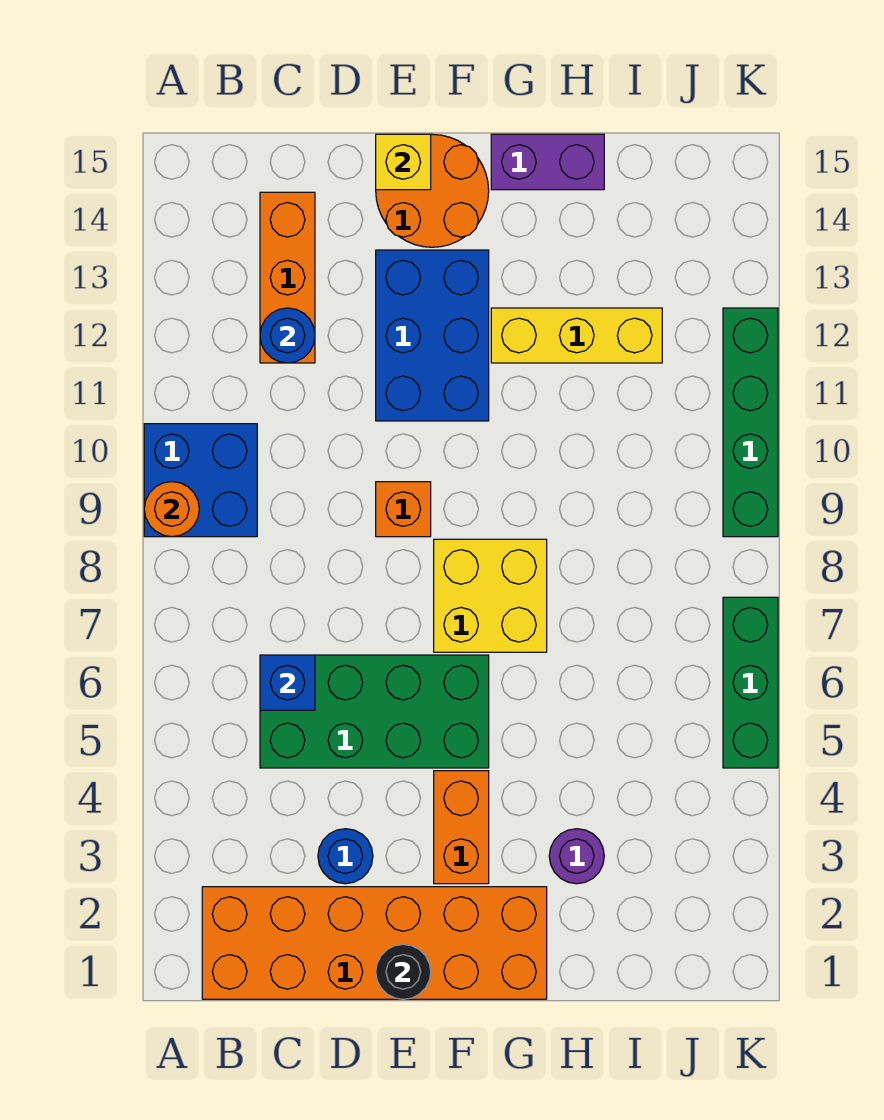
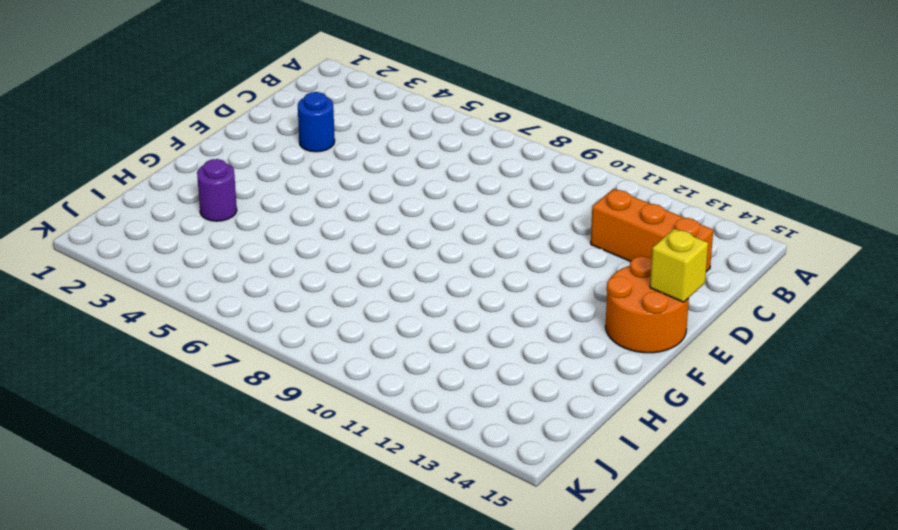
none -> blue brick A9:B10 level 1
none -> orange brick B1:G2 level 1
none -> green brick C5:F6 level 1

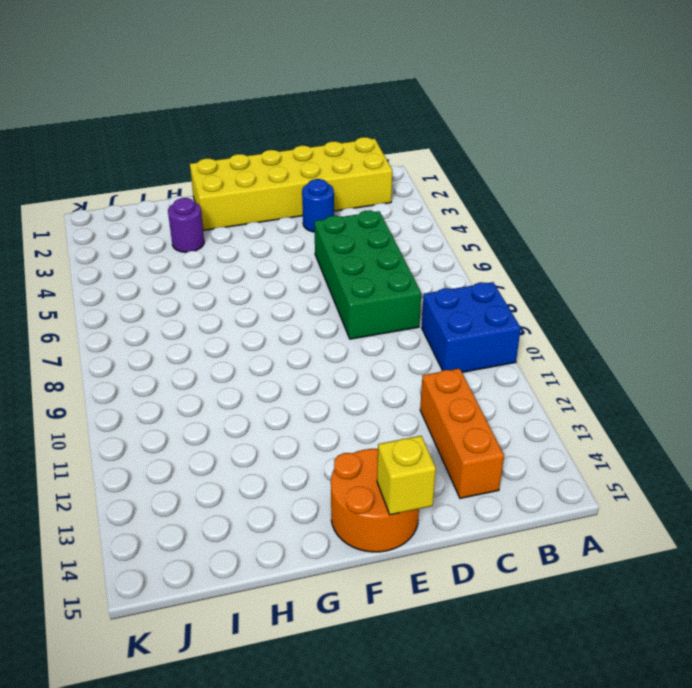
yellow brick B1:G2 level 1 -> orange brick B1:G2 level 1
green brick C5:D8 level 1 -> green brick C5:F6 level 1
none -> orange brick E9 level 1
none -> blue brick E11:F13 level 1
none -> orange brick F3:F4 level 1

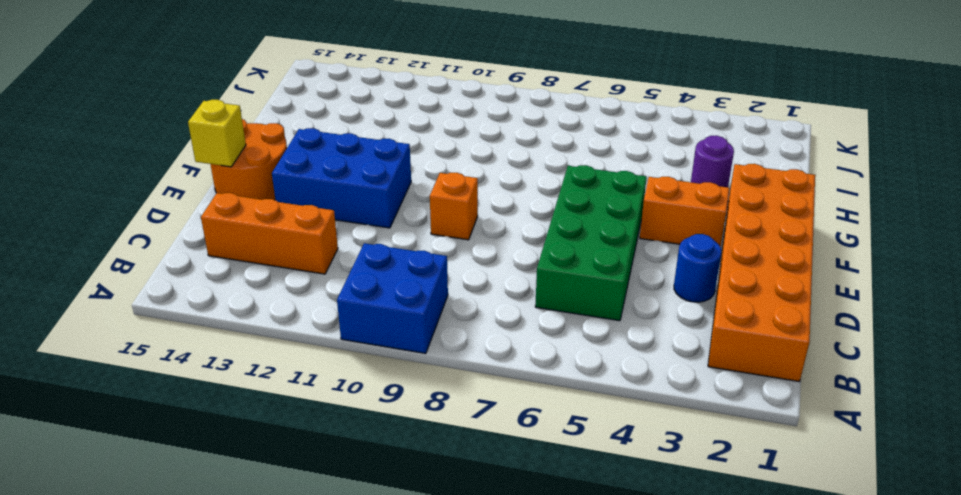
none -> yellow brick F7:G8 level 1
none -> yellow brick G12:I12 level 1
none -> purple brick G15:H15 level 1

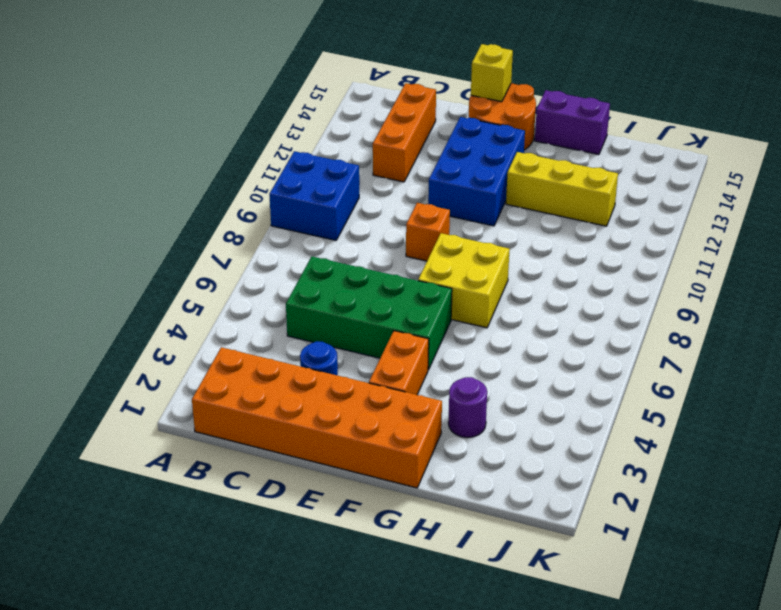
none -> green brick K5:K7 level 1
none -> green brick K9:K12 level 1
none -> orange round brick A9 level 2

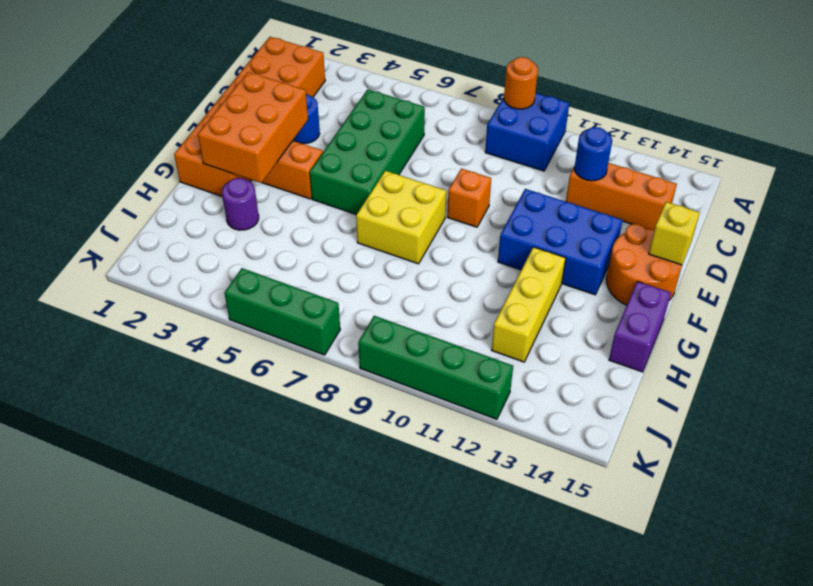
orange brick E2:G3 level 2 -> none
none -> blue brick C6 level 2
none -> black round brick E1 level 2

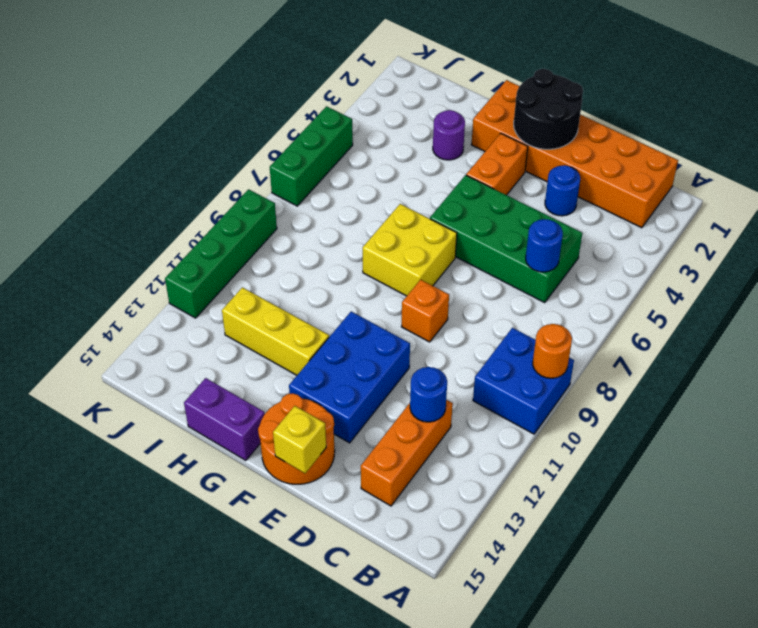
blue round brick C6 level 2 -> blue brick C6 level 2
black round brick E1:F2 level 2 -> black round brick E1 level 2

